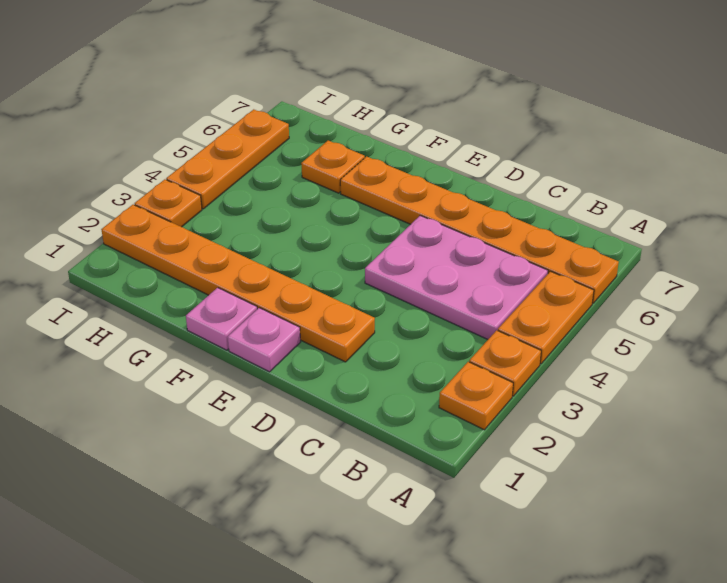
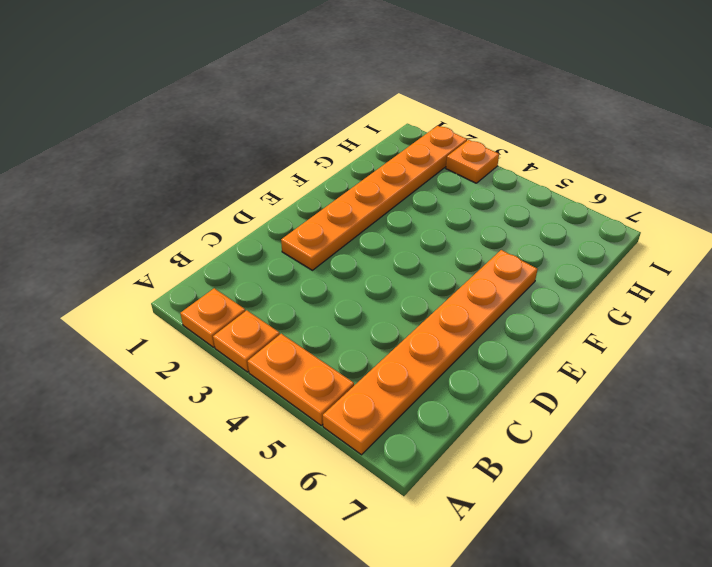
none -> pink plate B4:D5 level 1
none -> pink plate E1 level 1

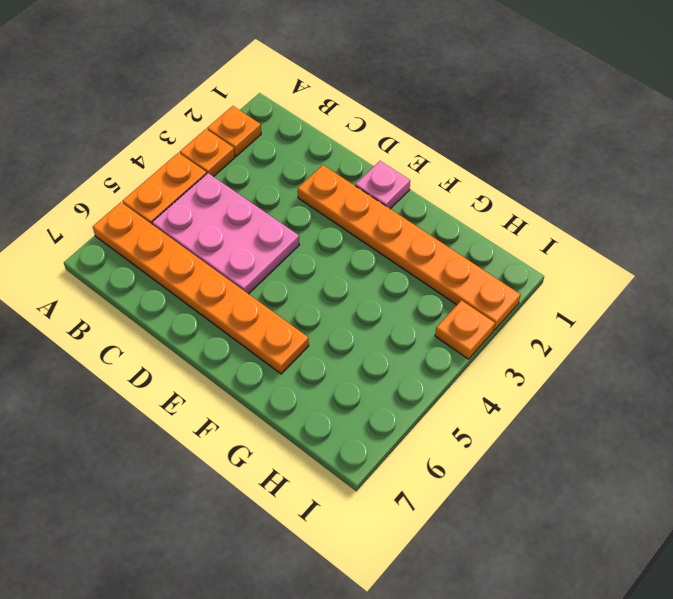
none -> pink plate F1 level 1
none -> orange plate G6 level 1

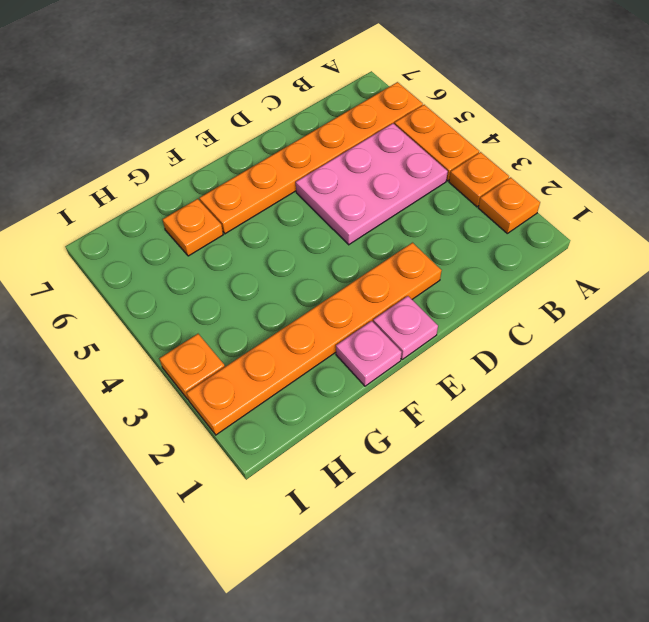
none -> orange plate I4:I6 level 1

